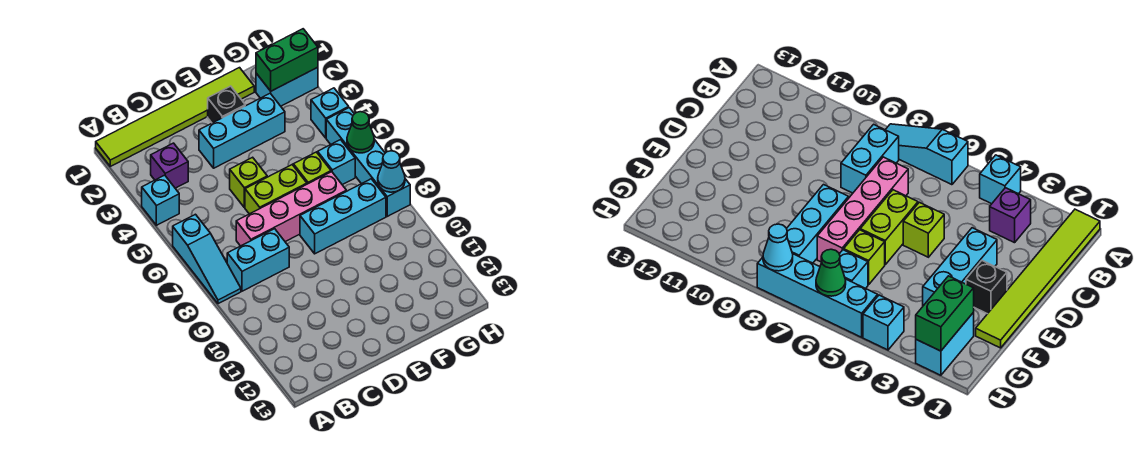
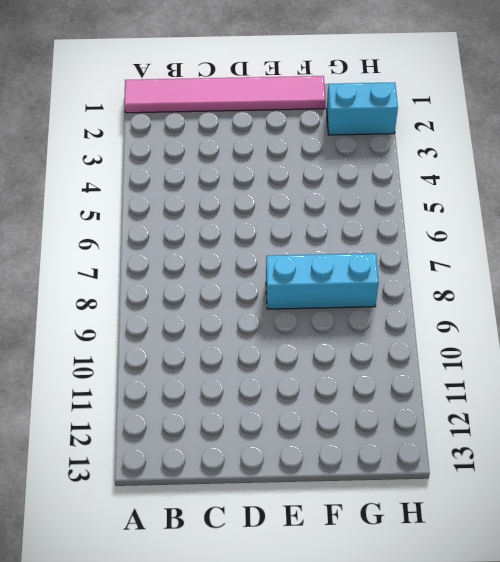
pink tile A1:F1 level 1 -> lime tile A1:F1 level 1
none -> cyan brick A4 level 1
none -> cyan slope A6:A8 level 1 top 6
none -> purple brick B3 level 1

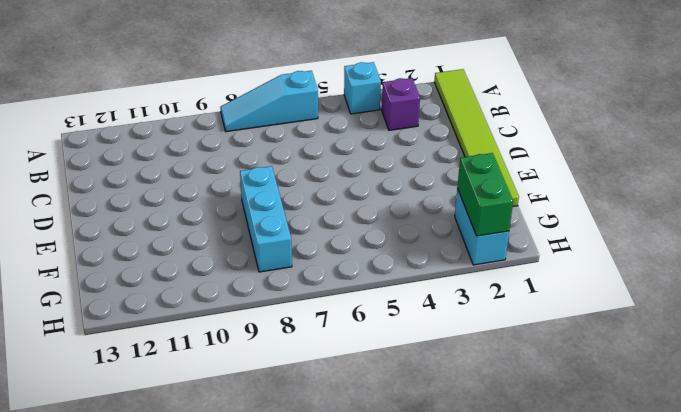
none -> cyan brick B8:C8 level 1
none -> pink brick C7:F7 level 1
none -> cyan brick D3:F3 level 1

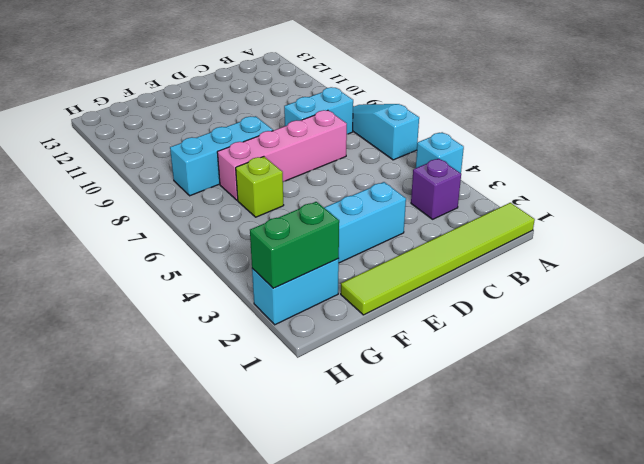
none -> lime brick D5 level 1
none -> lime brick D6:E6 level 1
none -> black brick E2 level 1

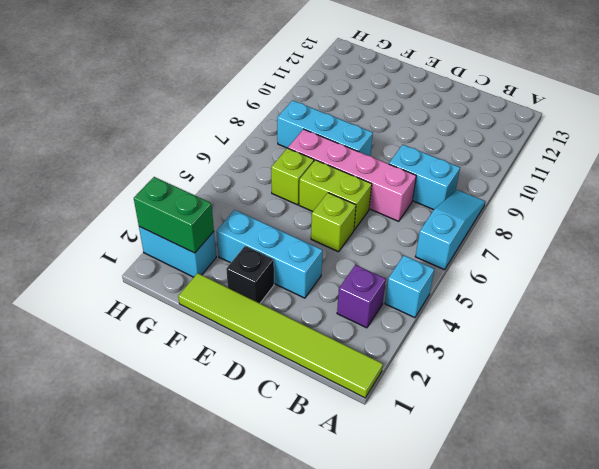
none -> cyan brick G6 level 1
none -> cyan brick H4 level 1
none -> cyan brick H5:H8 level 1

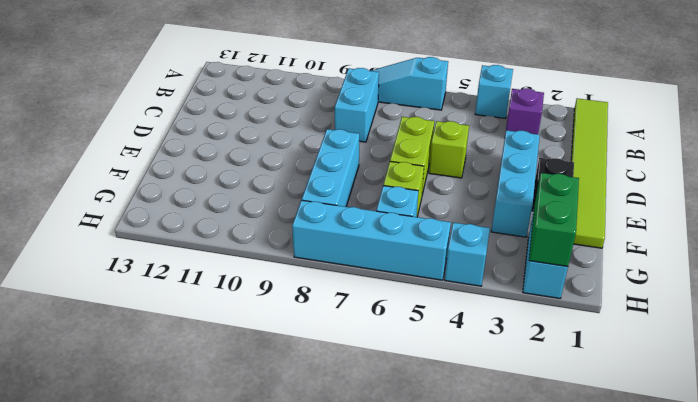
none -> pink brick C7:F7 level 1
none -> green cone H6 level 2
none -> cyan cone H8 level 2

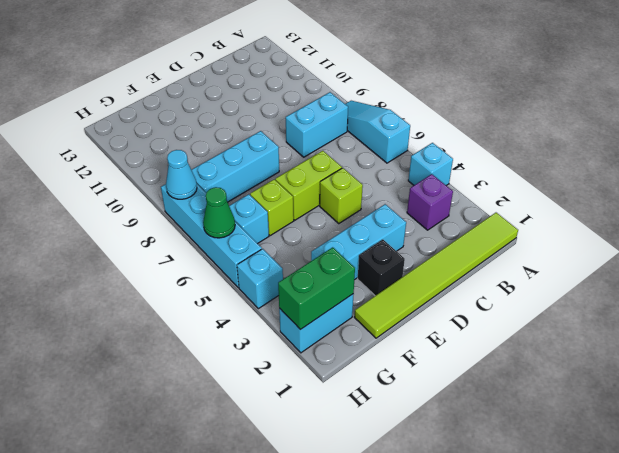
none -> pink brick C7:F7 level 1

